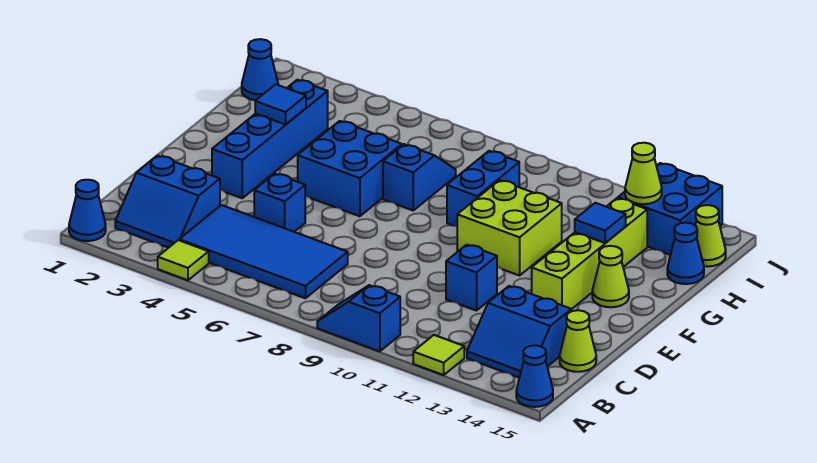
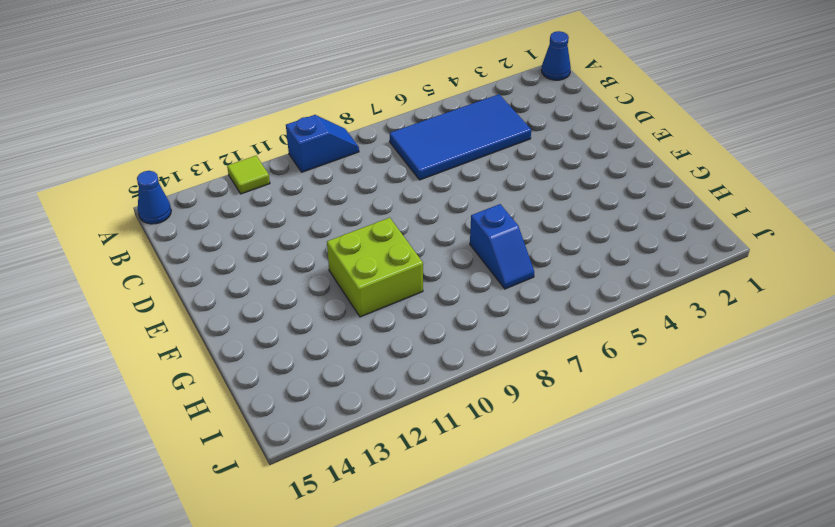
none -> lime tile A4 level 1
none -> blue slope B2:C3 level 1 top C
none -> blue slope B13:C14 level 1 top C

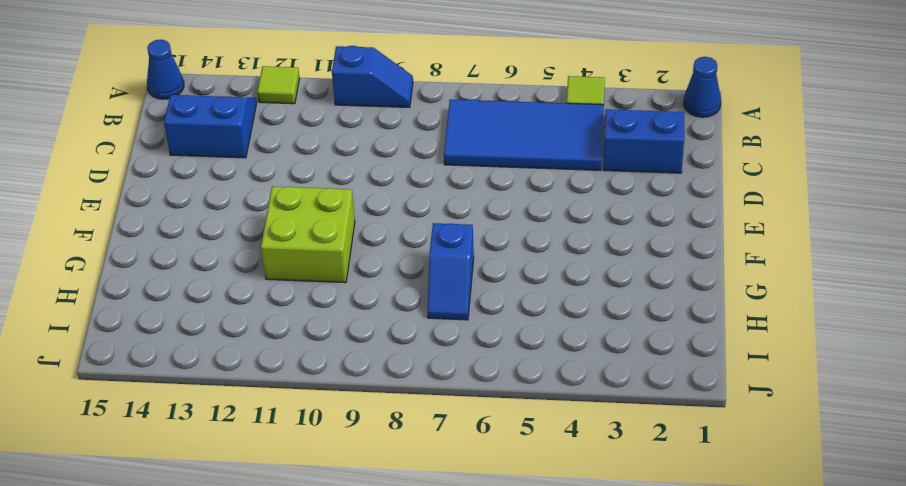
none -> lime cone C15 level 1
none -> blue brick D5 level 1
none -> blue brick D11 level 1

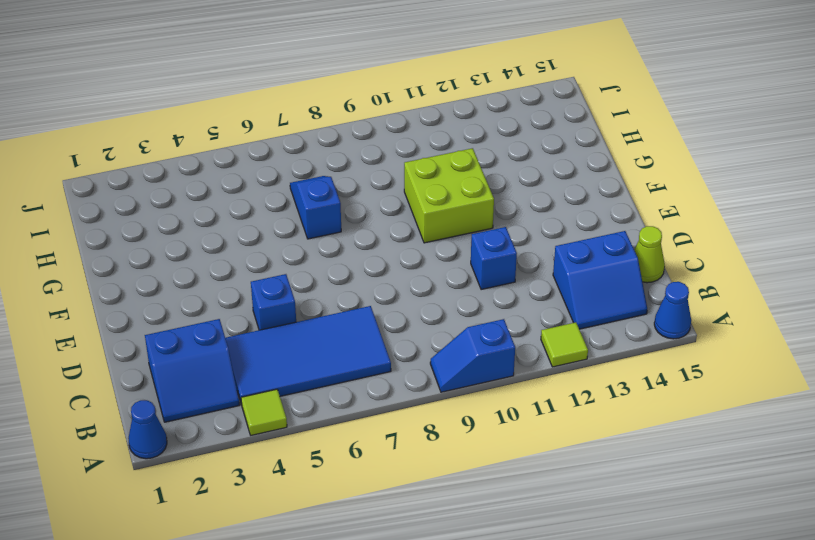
none -> blue brick E3:H3 level 1
none -> lime brick E13:H13 level 1
none -> blue brick F5:G6 level 1

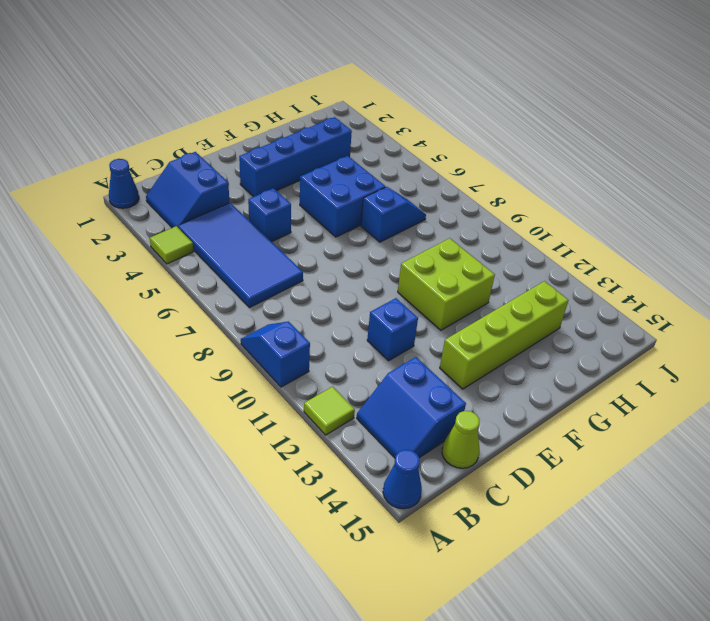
none -> lime cone F14 level 1
none -> blue brick G9:H9 level 1
none -> blue cone H15 level 1

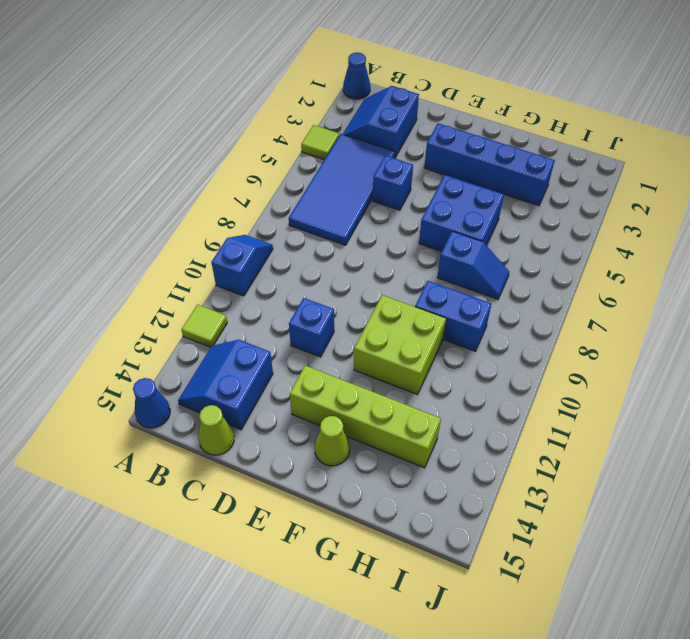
none -> blue cone H15 level 1
none -> blue cone I1 level 1
none -> blue brick I13:J14 level 1

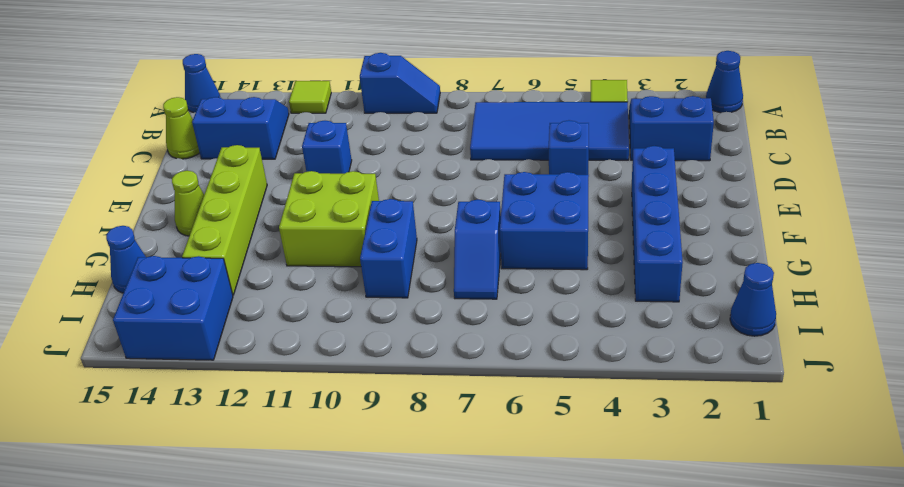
none -> lime cone I15 level 1
none -> blue tile G3 level 2
none -> blue tile G13 level 2

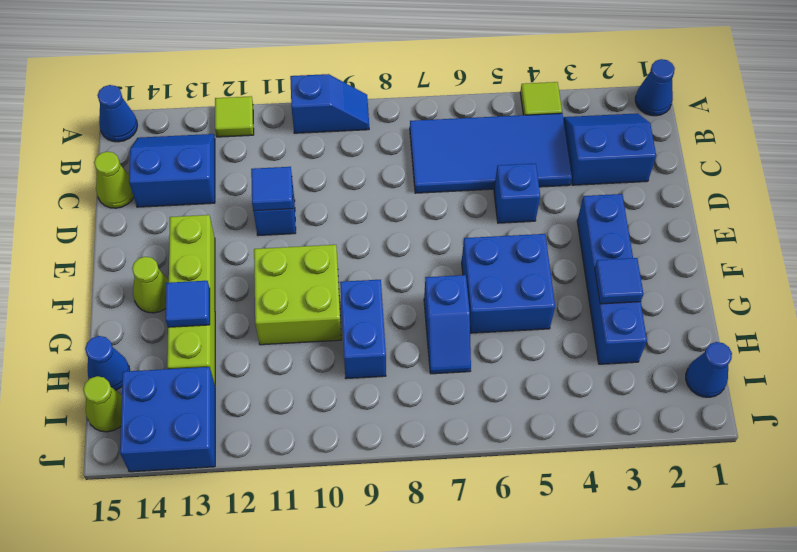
blue tile D11 level 2 -> none
none -> lime cone I13 level 2

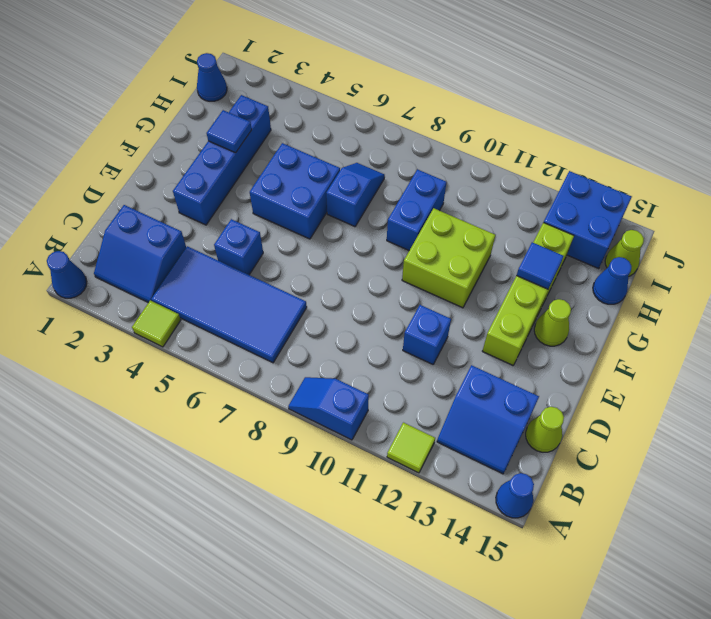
none -> lime cone I13 level 2

